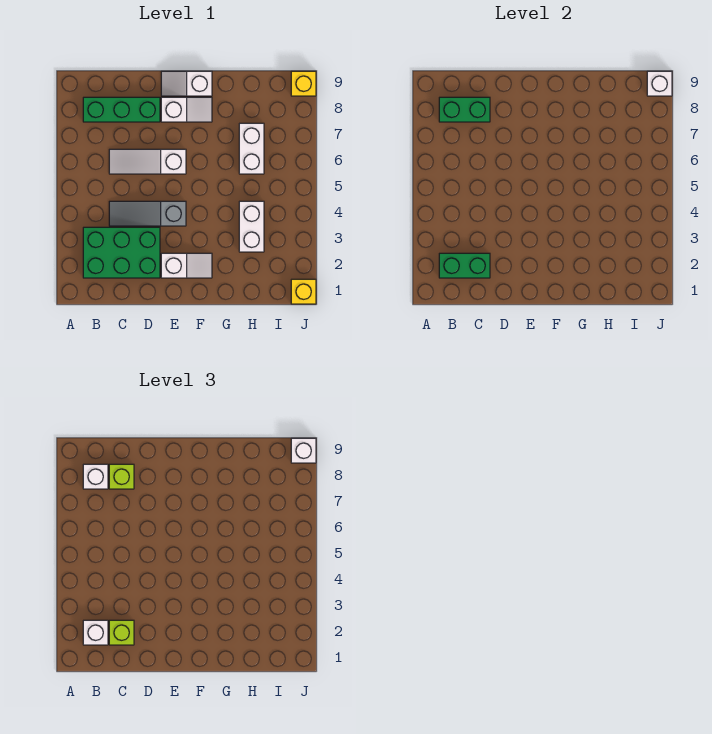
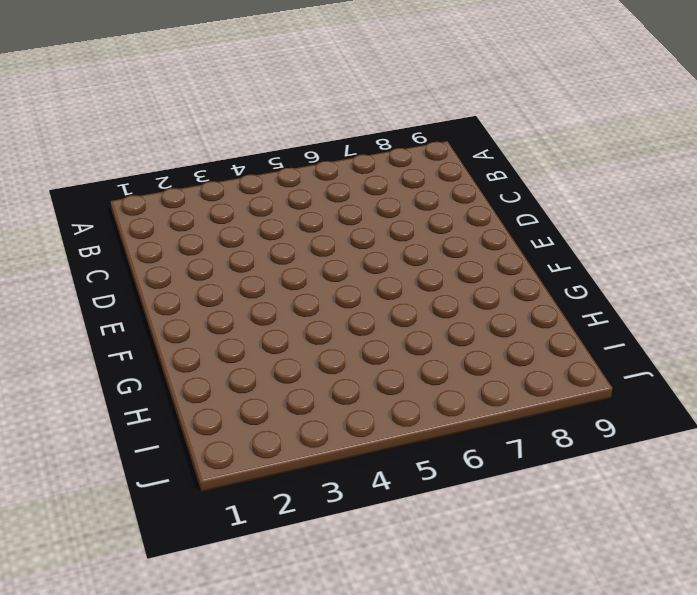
none -> green brick B2:D3 level 1
none -> green brick B8:D8 level 1
none -> grey slope C4:E4 level 1 top E

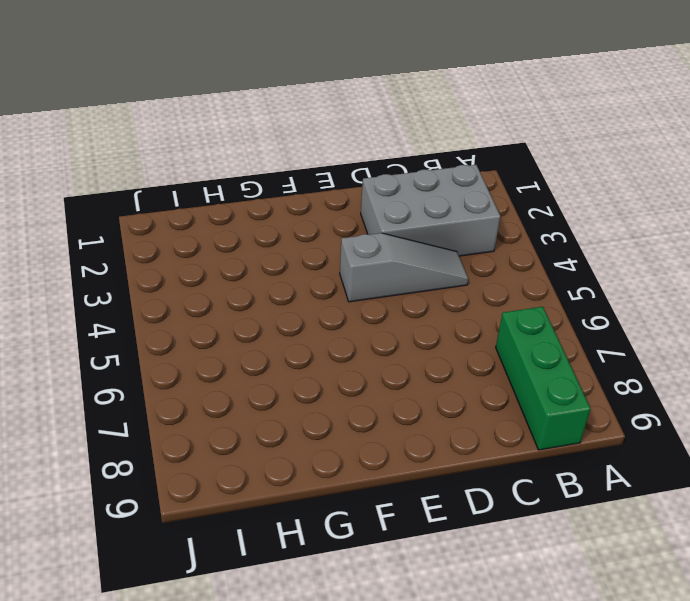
grey brick B2:D3 level 1 -> green brick B2:D3 level 1
green brick B7:B9 level 1 -> green brick B8:D8 level 1
none -> white slope C6:E6 level 1 top E
none -> white slope E2:F2 level 1 top E
none -> white slope E8:F8 level 1 top E

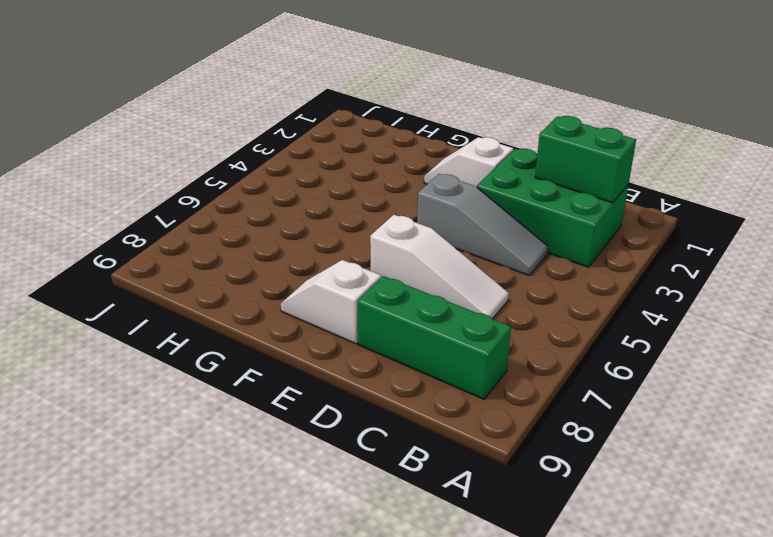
none -> white slope E9:F9 level 1 top F
none -> white brick H3:H4 level 1
none -> white brick H6:H7 level 1

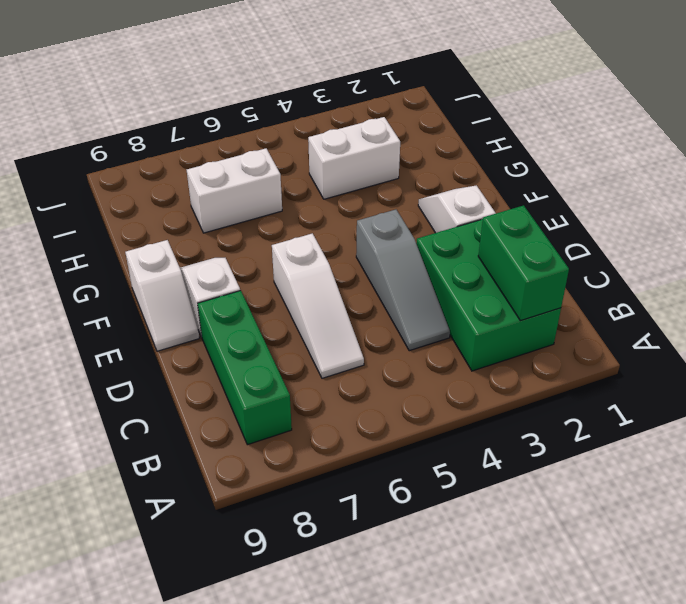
none -> yellow brick J1 level 1
none -> yellow brick J9 level 1
none -> green brick B8:C8 level 2

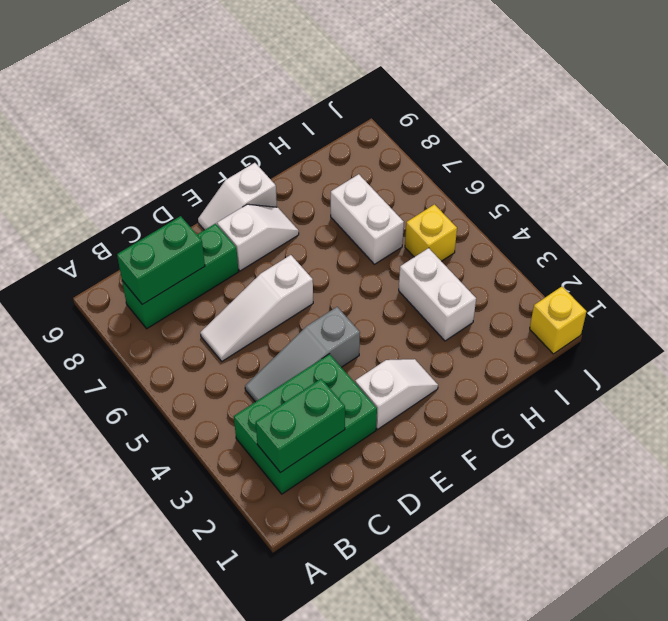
yellow brick I5 level 1 -> yellow brick J9 level 1
none -> white brick J9 level 2
none -> white brick B2 level 3
none -> white brick B8 level 3

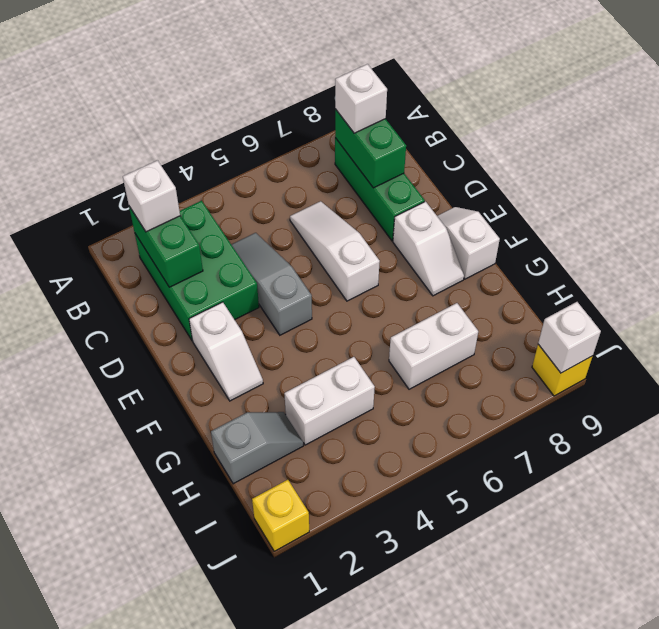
grey slope H1:H2 level 1 top 1 -> none
none -> lime brick C2 level 3
none -> lime brick C8 level 3
none -> white brick J9 level 3

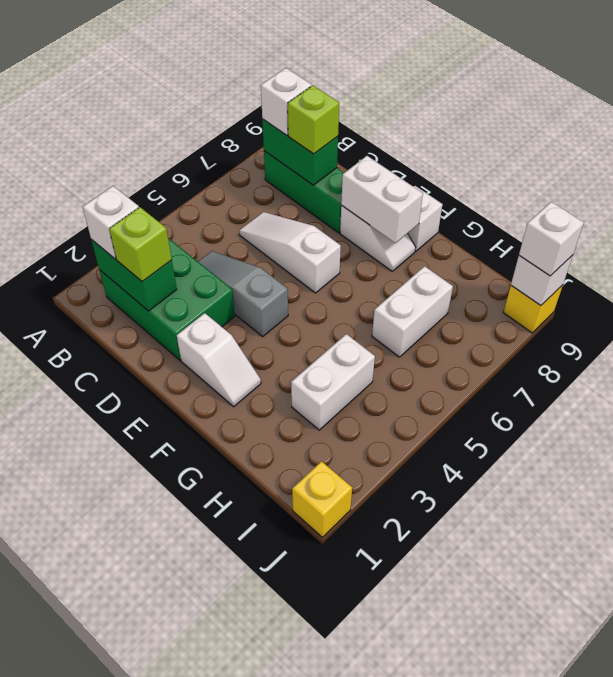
white brick E8:F8 level 2 -> none

